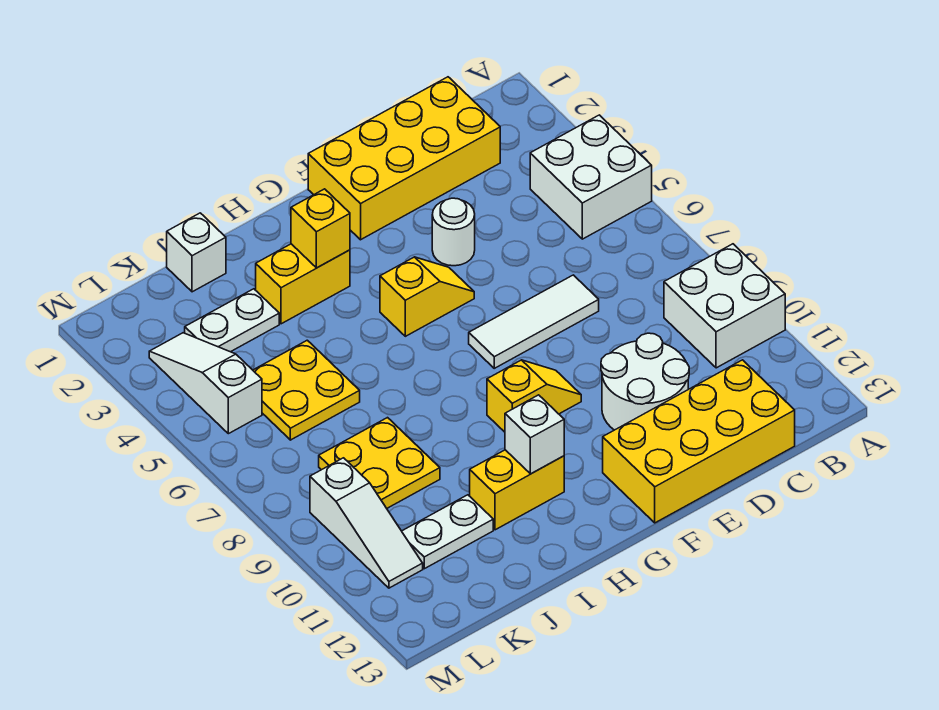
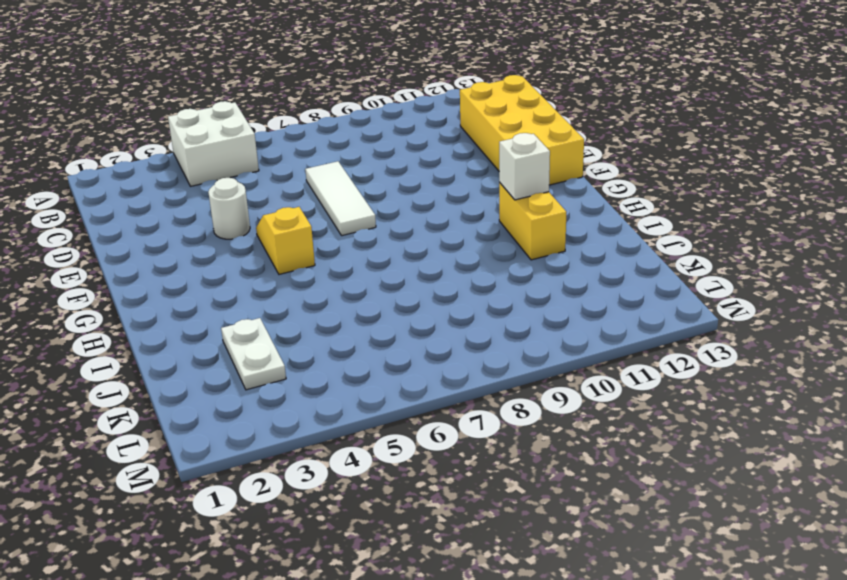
none -> white brick A9:B10 level 1
none -> yellow brick C1:F2 level 1
none -> white round brick D10:E11 level 1

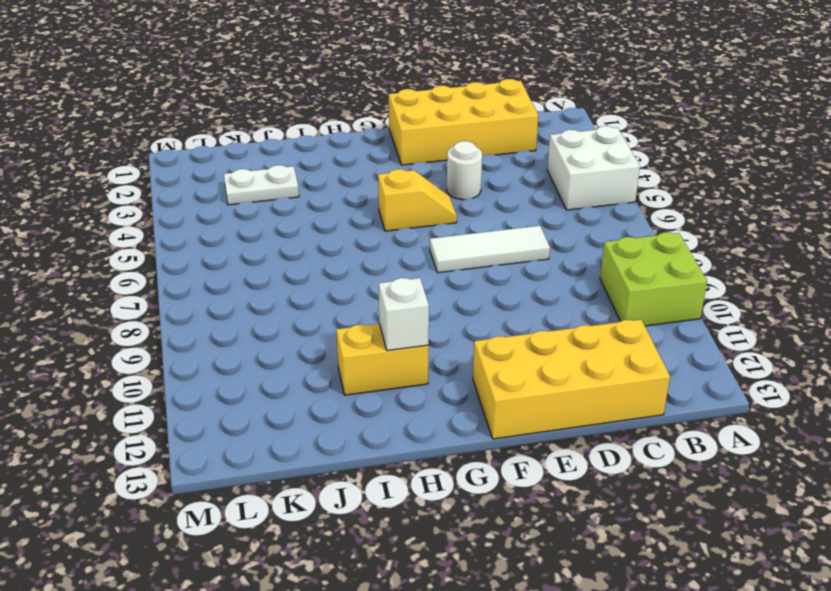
lime brick A9:B10 level 1 -> white brick A9:B10 level 1
none -> white round brick D10:E11 level 1
none -> yellow slope F9:G9 level 1 top G
none -> yellow brick H3:I3 level 1

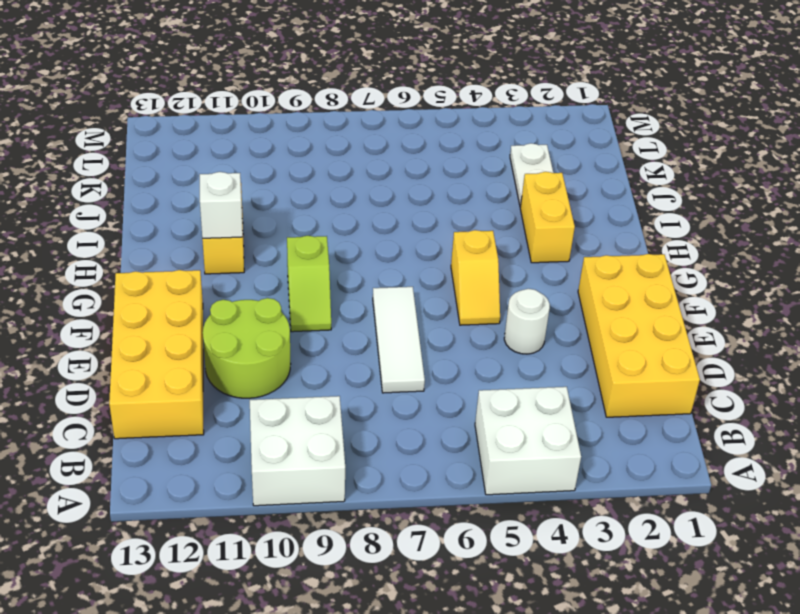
lime round brick D10:E11 level 1 -> white round brick D10:E11 level 1
lime slope F9:G9 level 1 top G -> yellow slope F9:G9 level 1 top G
none -> white brick J1 level 1
none -> yellow plate J5:K6 level 1
none -> yellow plate J8:K9 level 1

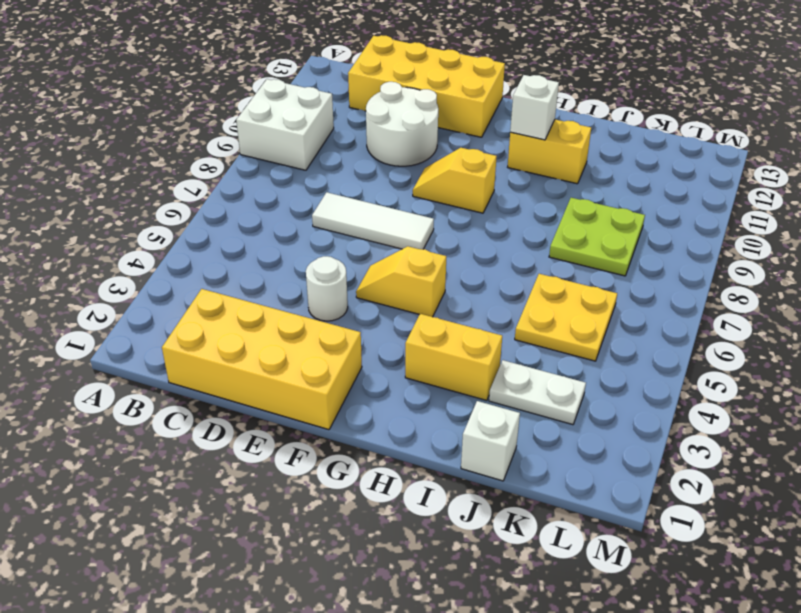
lime plate J8:K9 level 1 -> yellow plate J8:K9 level 1
none -> white brick A4:B5 level 1
none -> white plate J11:K11 level 1
none -> white slope L3:L5 level 1 top 5

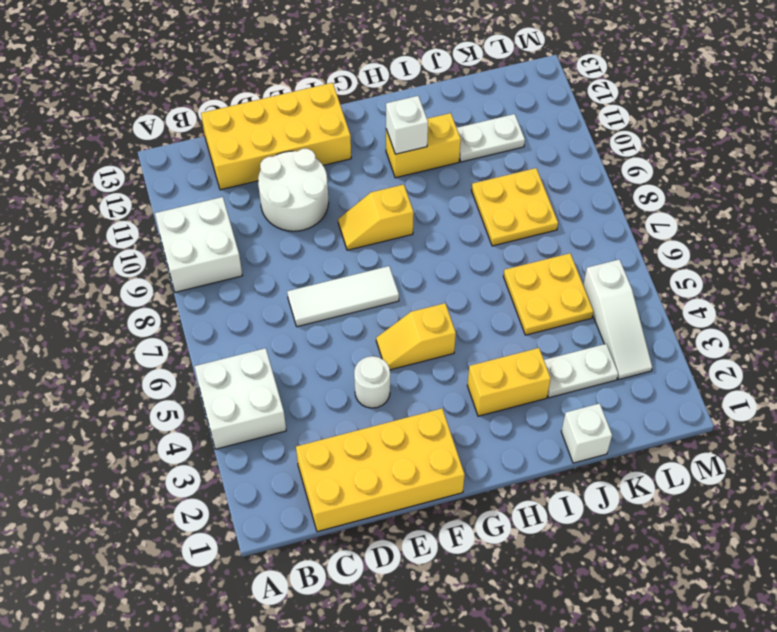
none -> white slope L9:L11 level 1 top 9
none -> yellow brick H3 level 2

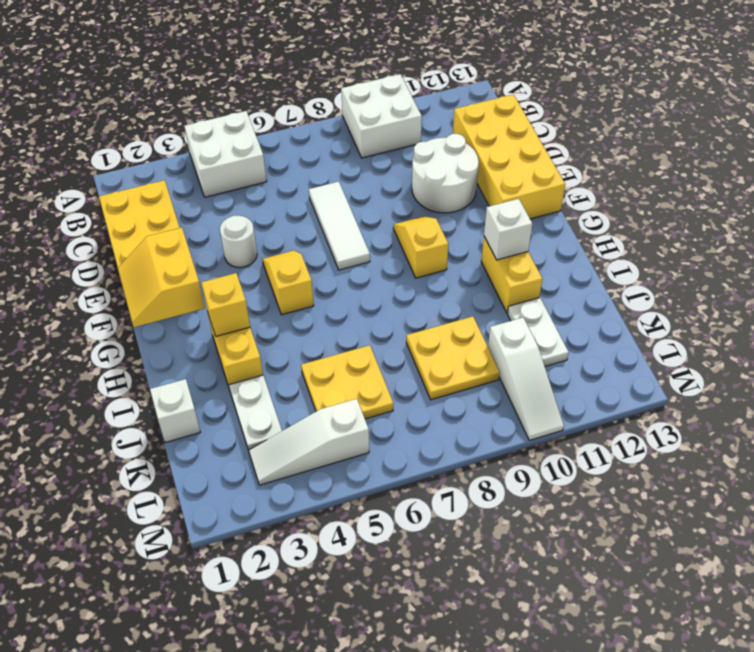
yellow slope F1:G2 level 2 top 2 -> none
white slope K10:M10 level 1 top K -> white slope L9:L11 level 1 top 9

